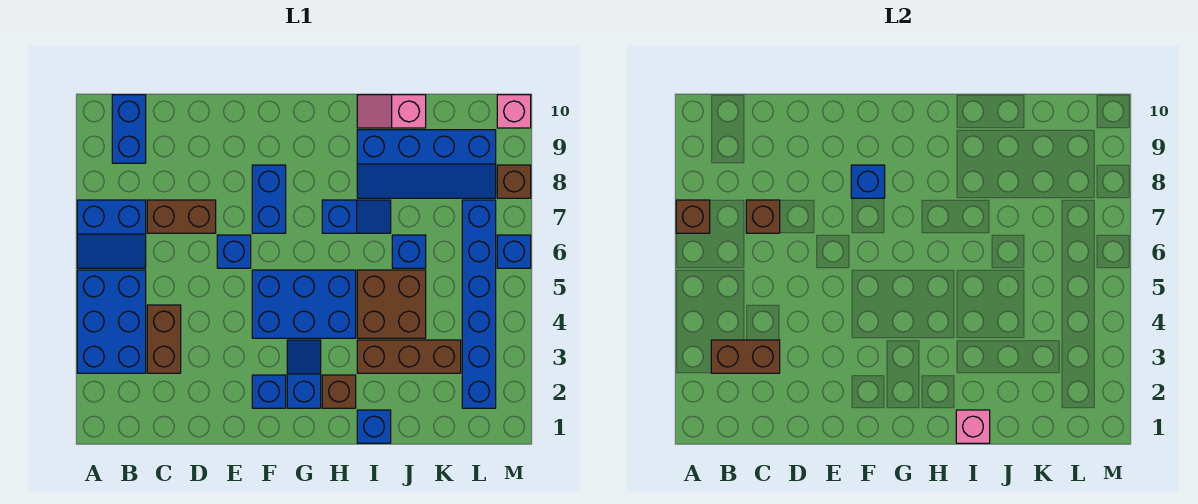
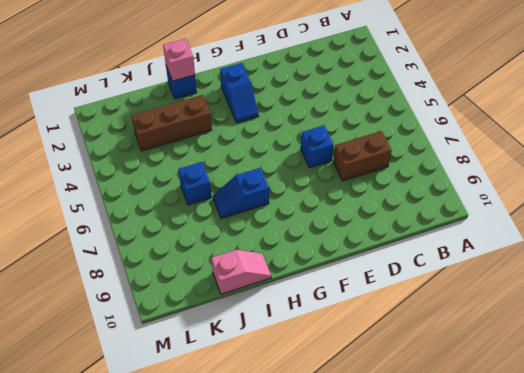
none -> blue brick A3:B5 level 1
none -> blue slope A6:B7 level 1 top 7
none -> blue brick B9:B10 level 1

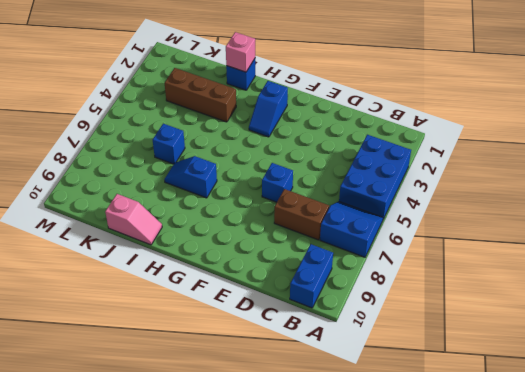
none -> brown brick C3:C4 level 1
none -> blue brick F2 level 1
none -> blue brick F4:H5 level 1

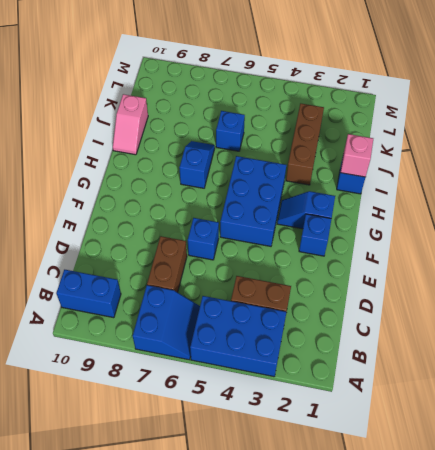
none -> blue brick F7:F8 level 1
none -> brown brick H2 level 1
none -> brown brick I4:J5 level 1

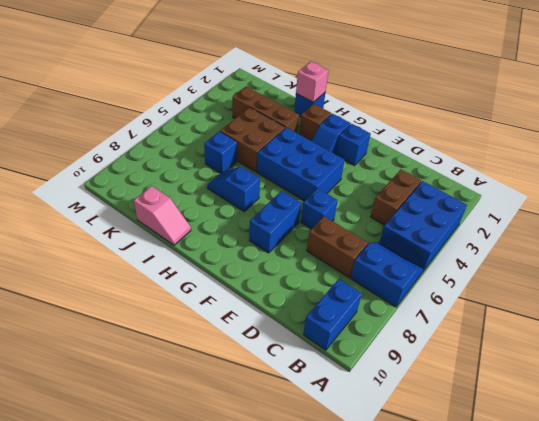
none -> blue slope I8:L9 level 1 top 9
none -> blue brick L2:L7 level 1
none -> blue brick M6 level 1

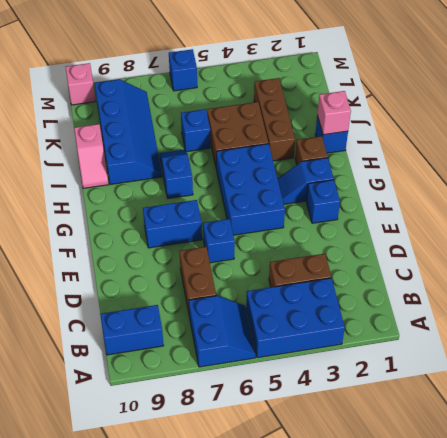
none -> blue brick L2:L7 level 1
none -> brown brick M8 level 1
none -> brown brick A7 level 2

